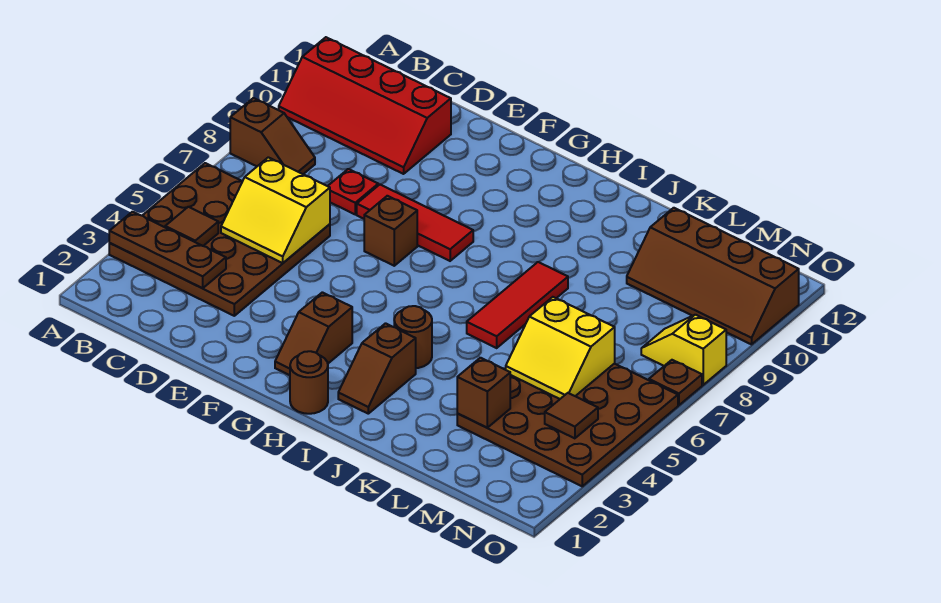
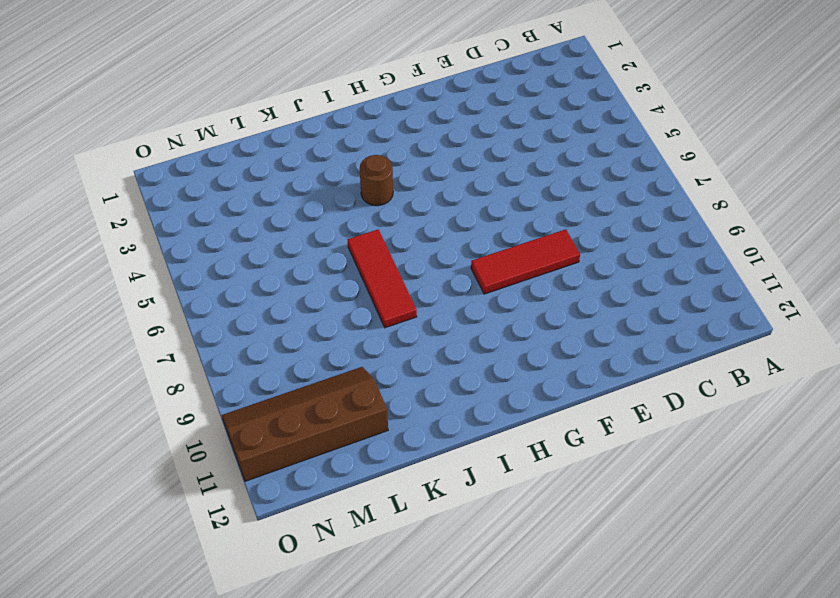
none -> brown plate A3:D6 level 1
none -> brown slope A8:B8 level 1 top A
none -> red slope A10:D11 level 1 top 11

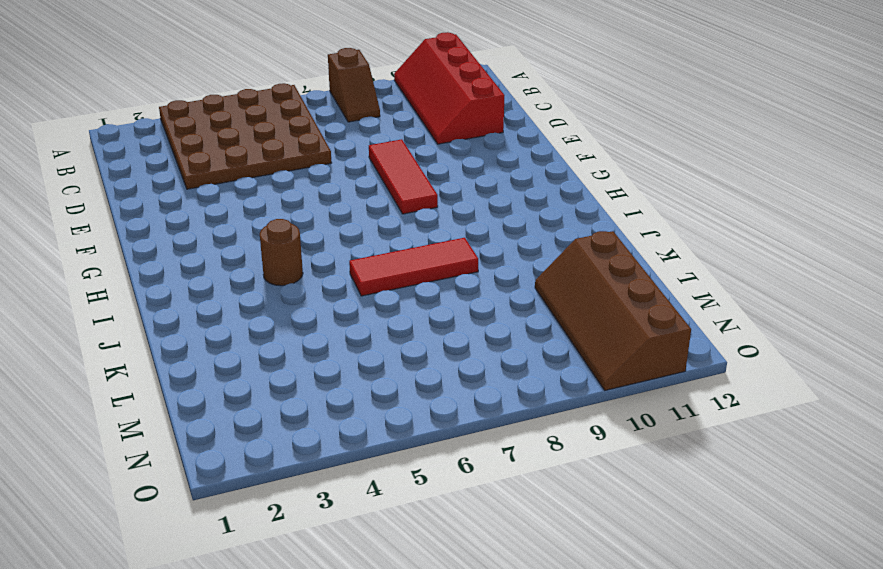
none -> red plate D8 level 1
none -> brown brick F7 level 1
none -> brown slope G2:G3 level 1 top 3

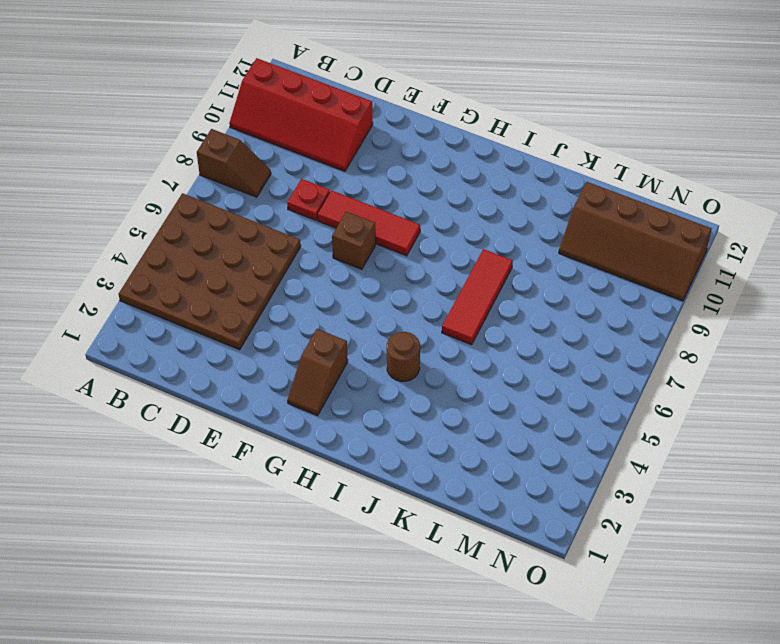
none -> brown round brick H1 level 1
none -> brown slope I2:I3 level 1 top 3
none -> brown plate L3:O6 level 1

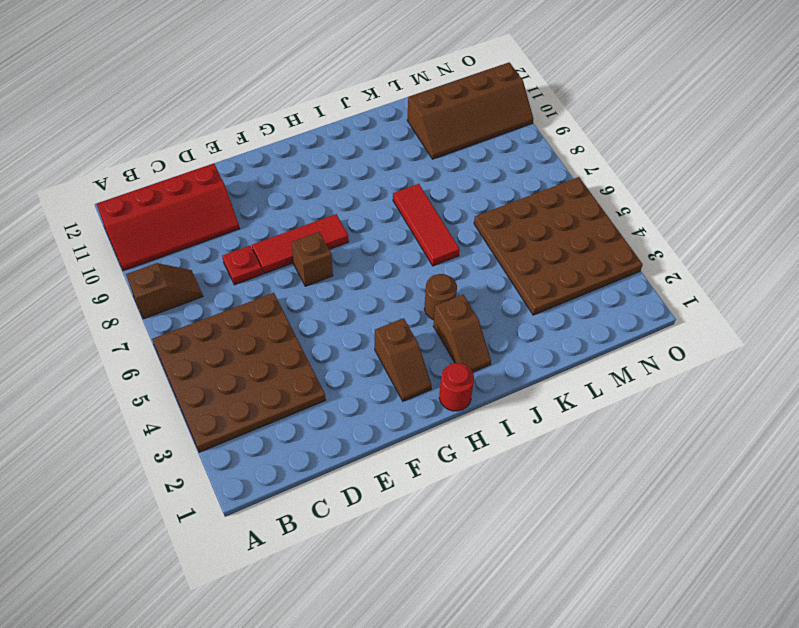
red round brick H1 level 1 -> brown round brick H1 level 1
none -> yellow slope N8:O8 level 1 top O
none -> brown plate O7 level 1
none -> brown plate A3:C3 level 2

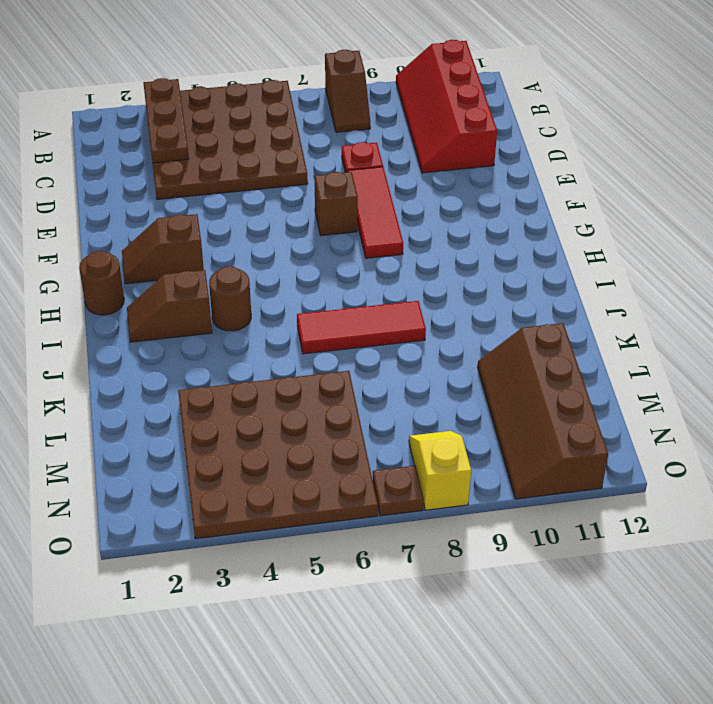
none -> brown tile B4 level 2
none -> yellow slope C5:D6 level 2 top 6
none -> brown brick L3 level 2

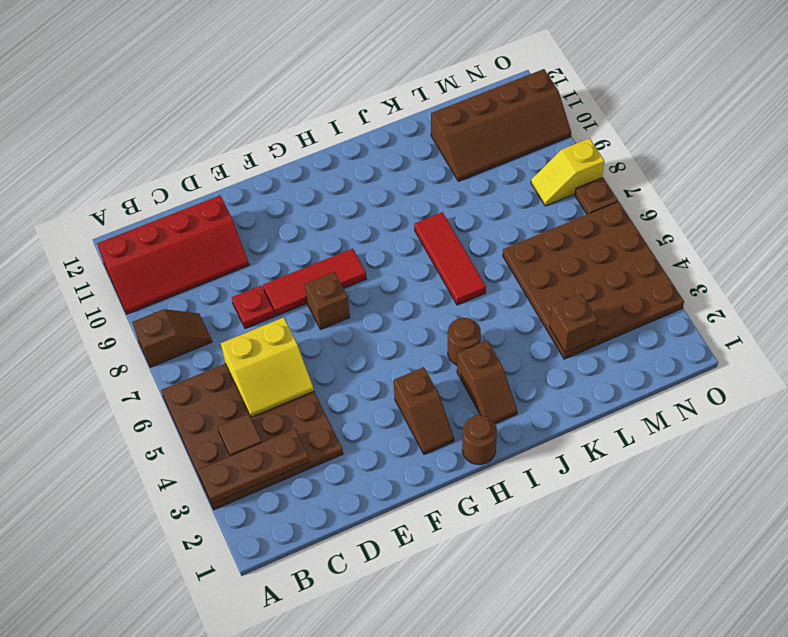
none -> yellow slope L5:M6 level 2 top 6
none -> brown tile N4 level 2

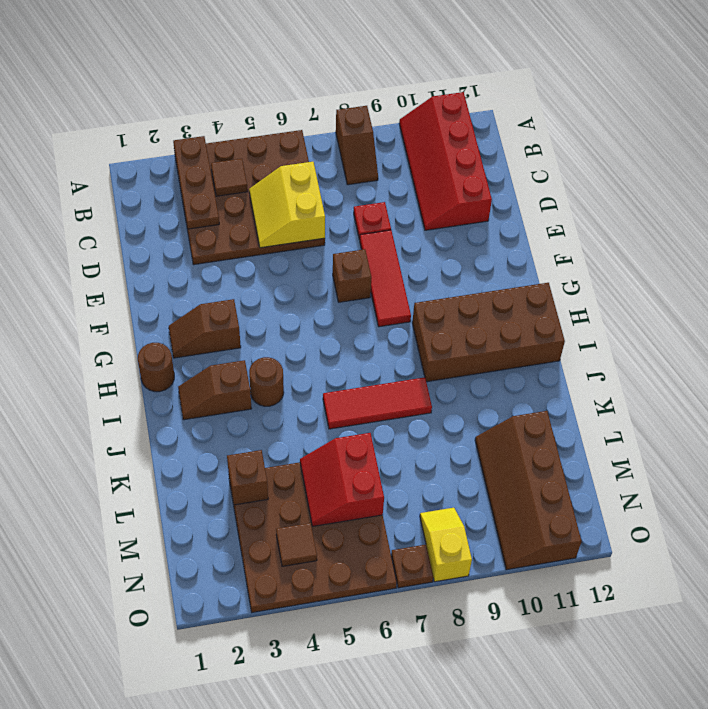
brown brick H9:I12 level 1 -> none
red slope L5:M6 level 2 top 6 -> yellow slope L5:M6 level 2 top 6

